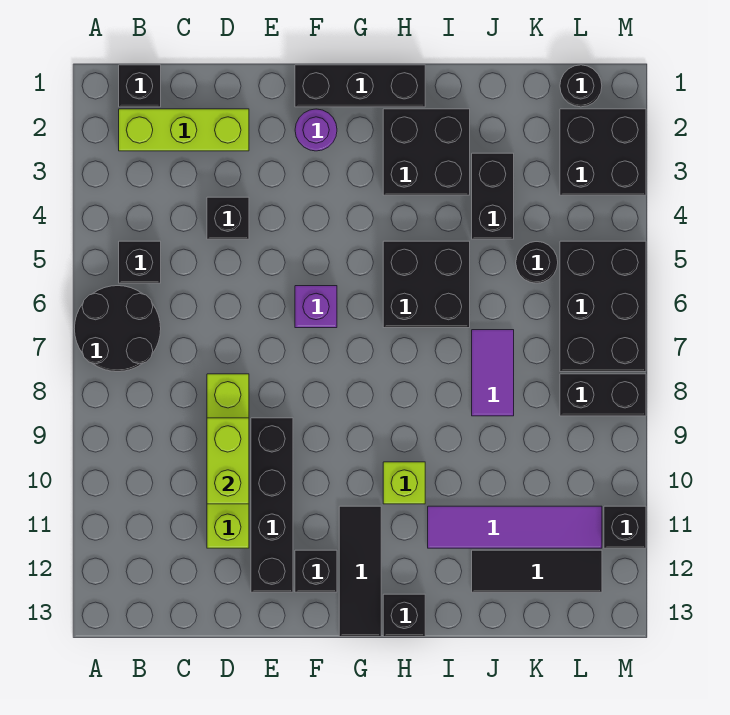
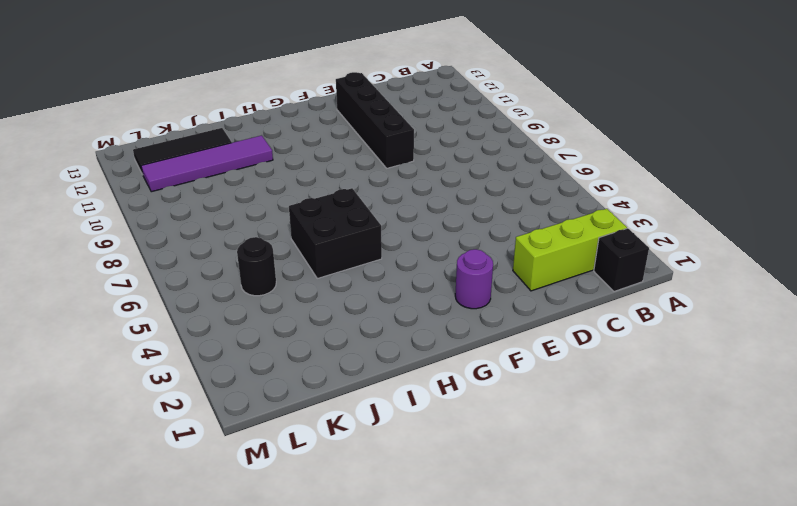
none -> black round brick A6:B7 level 1
none -> black brick B5 level 1
none -> black brick D4 level 1

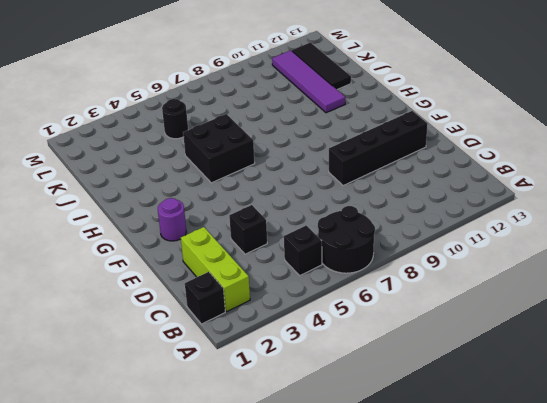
none -> lime brick D8:D11 level 1
none -> black brick F1:H1 level 1
none -> purple brick F6 level 1

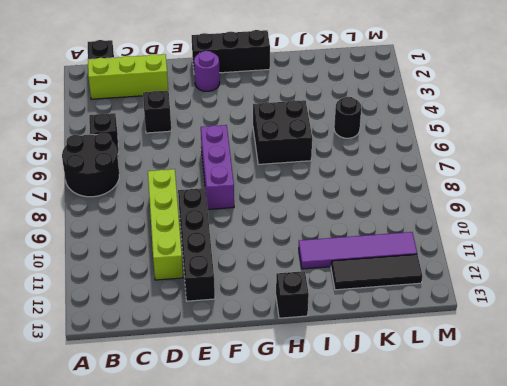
purple brick F6:F8 level 1 -> purple brick F6 level 1
none -> black brick F12 level 1
none -> black tile G11:G13 level 1
none -> black brick H2:I3 level 1

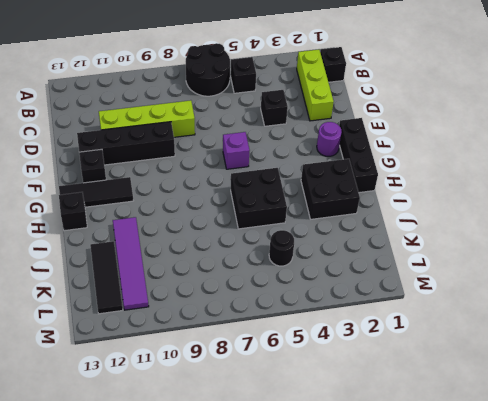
none -> lime brick H10 level 1
none -> black brick J3:J4 level 1
none -> purple tile J7:J8 level 1

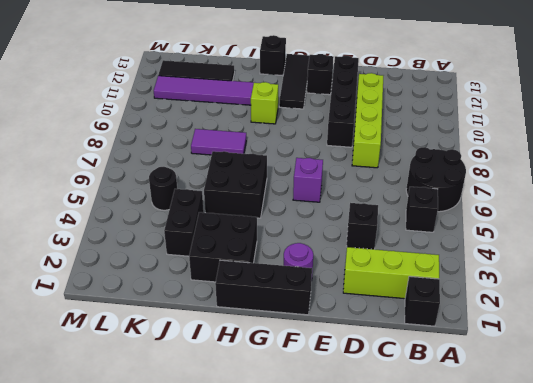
purple tile I8:J8 level 1 -> purple tile J7:J8 level 1
none -> black round brick L1 level 1
none -> black brick L2:M3 level 1
none -> black brick L5:M7 level 1

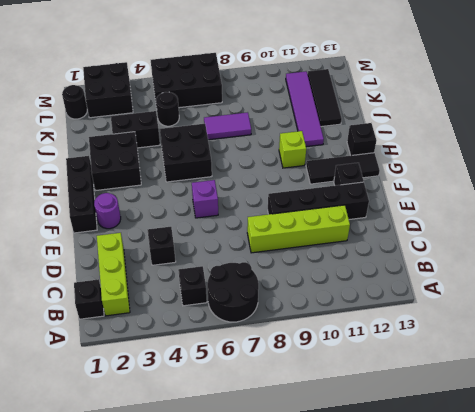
none -> black brick L8:M8 level 1
none -> black brick M11 level 1
none -> lime brick D9:D10 level 2

